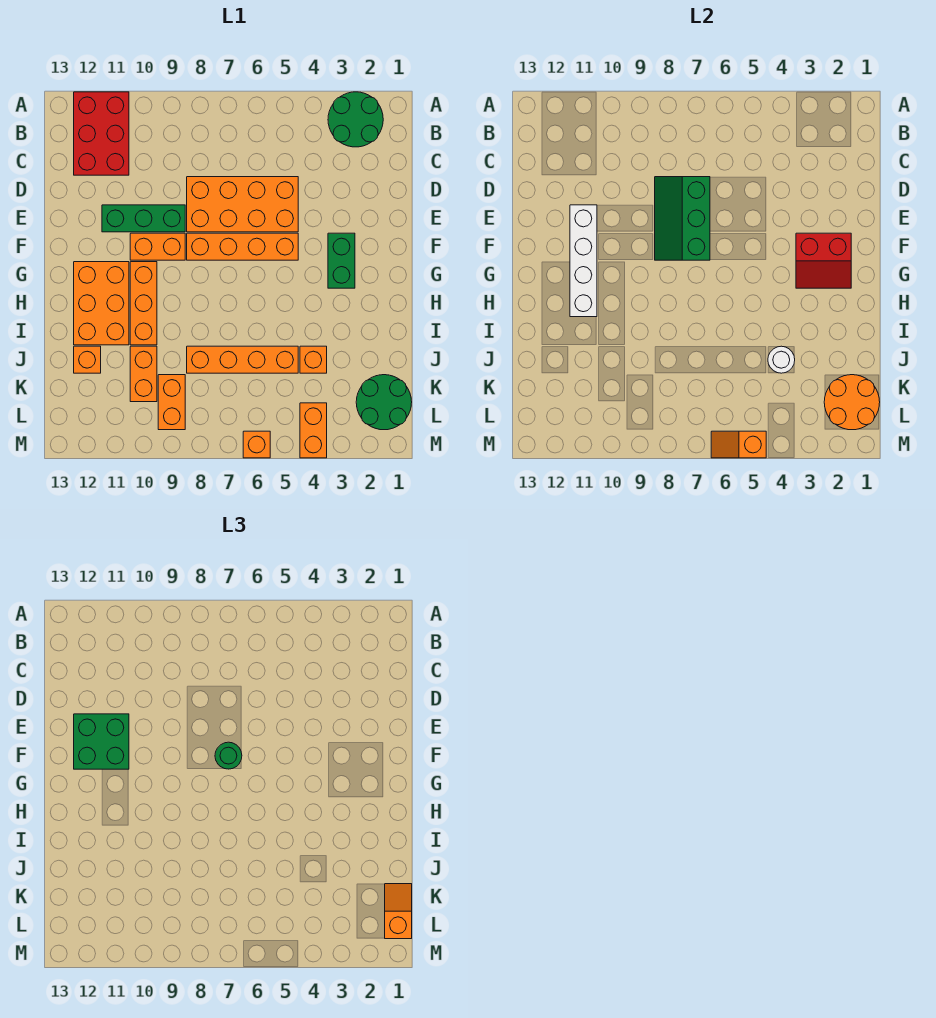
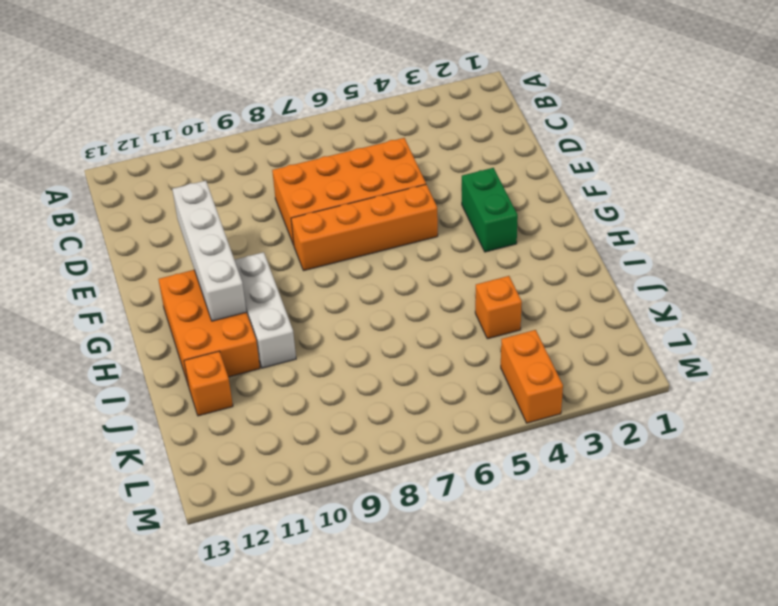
white brick G10:I10 level 1 -> orange brick G10:I10 level 1
none -> green round brick A2:B3 level 1
none -> red brick A11:C12 level 1
none -> green brick E9:E11 level 1

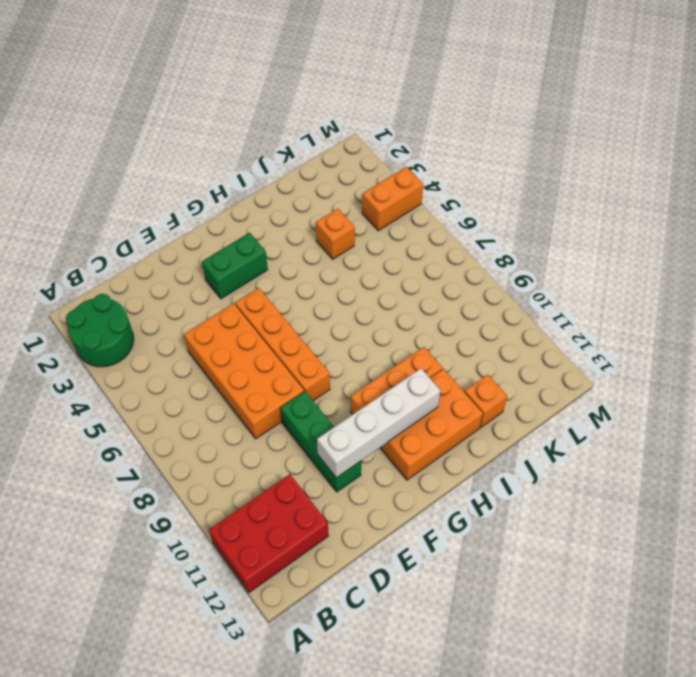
none -> orange brick F9:F10 level 1
none -> orange brick J5:J8 level 1
none -> orange brick J10:K10 level 1

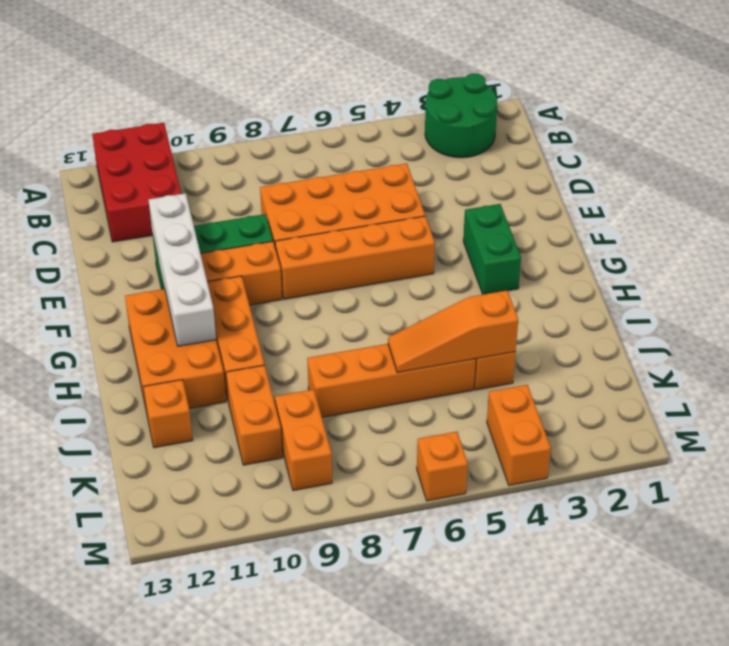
orange slope J4:J6 level 2 top 4 -> white round brick J4 level 2
none -> green round brick K1:L2 level 1
none -> green slope D7:F8 level 2 top 7
none -> red slope F2:G3 level 2 top F

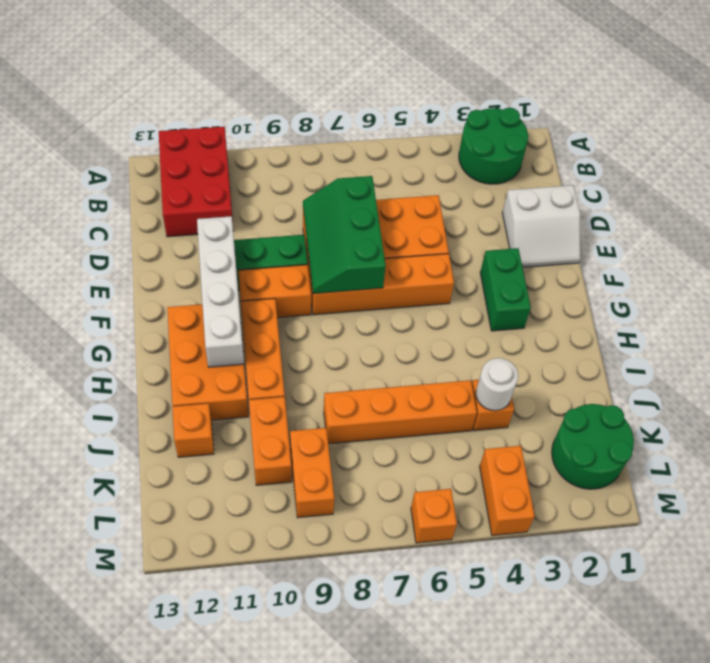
white slope D1:E2 level 1 top D -> none
none -> red slope F2:G3 level 2 top F
none -> orange round brick K1:L2 level 2
none -> orange slope M5:M6 level 2 top 5

